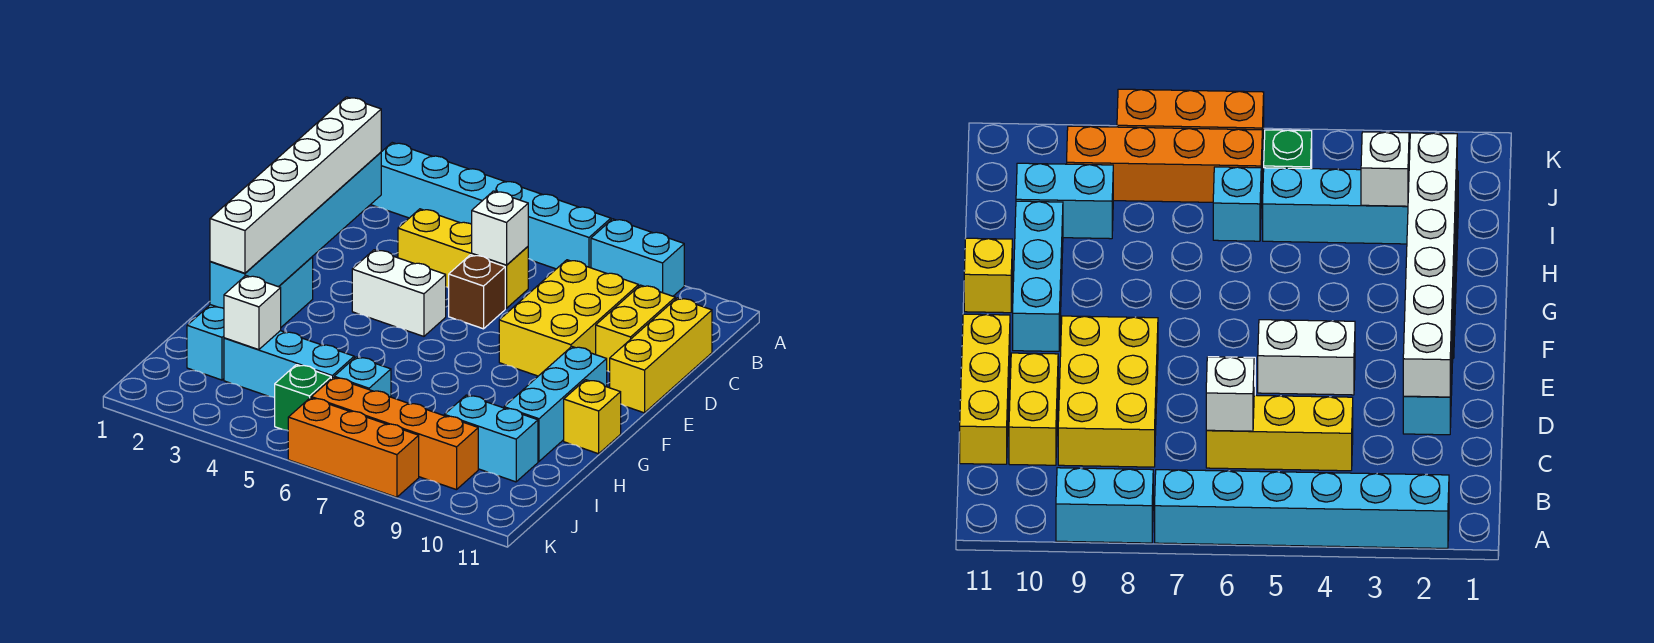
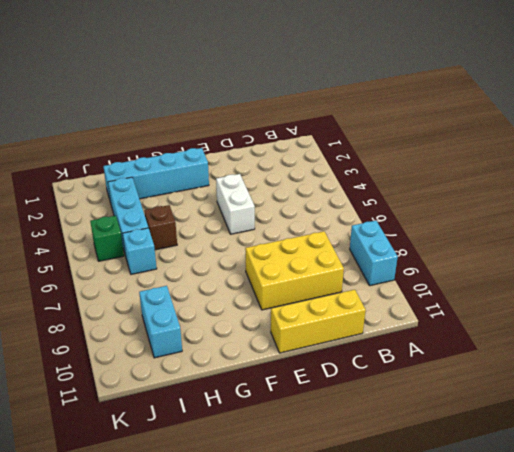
brown brick H5 level 1 -> brown brick D6 level 1
none -> cyan brick A2:A7 level 1
none -> yellow brick C4:C6 level 1
none -> yellow brick C10:D10 level 1

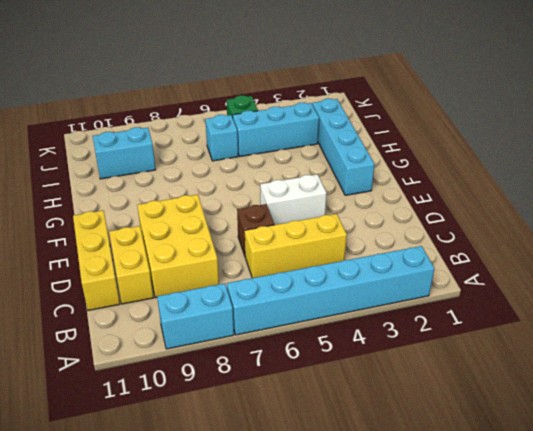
none -> cyan brick F10:H10 level 1
none -> yellow brick G11 level 1
none -> orange brick J6:J9 level 1

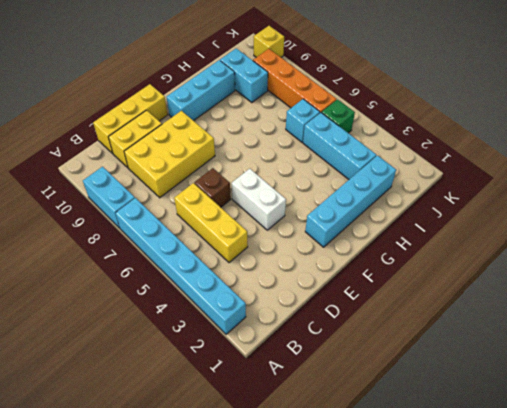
yellow brick K10 level 1 -> yellow brick G11 level 1
none -> orange brick K6:K8 level 1
none -> cyan brick C2:H2 level 2
none -> white brick C6 level 2

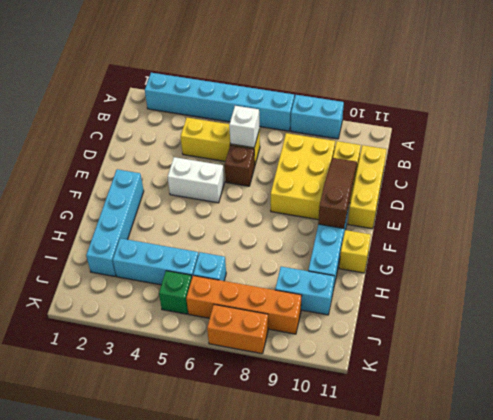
brown slope D10:F10 level 2 top F -> none
orange brick K7:K8 level 1 -> orange brick K6:K8 level 1
none -> cyan brick C2:H2 level 2
none -> white brick I3 level 2
none -> white brick C2:H2 level 3

